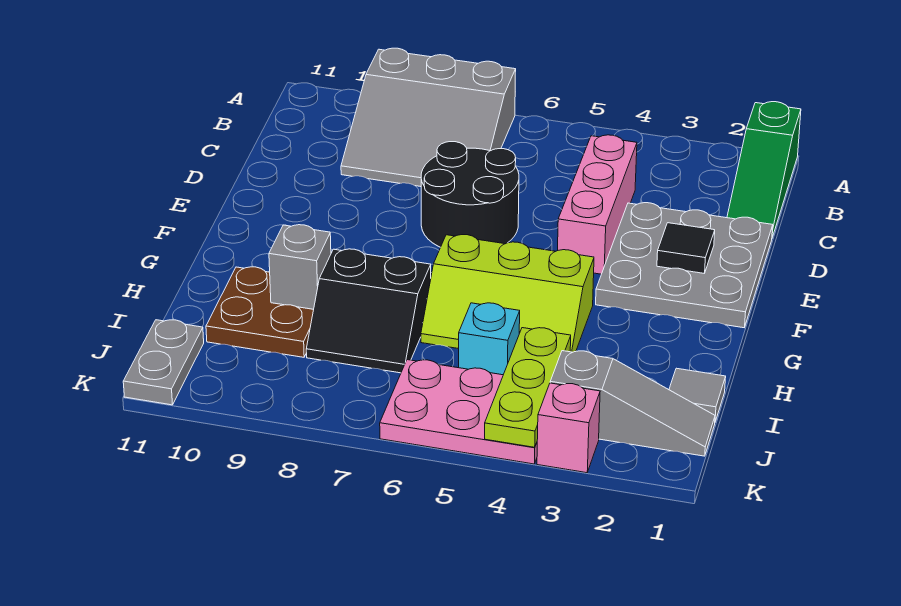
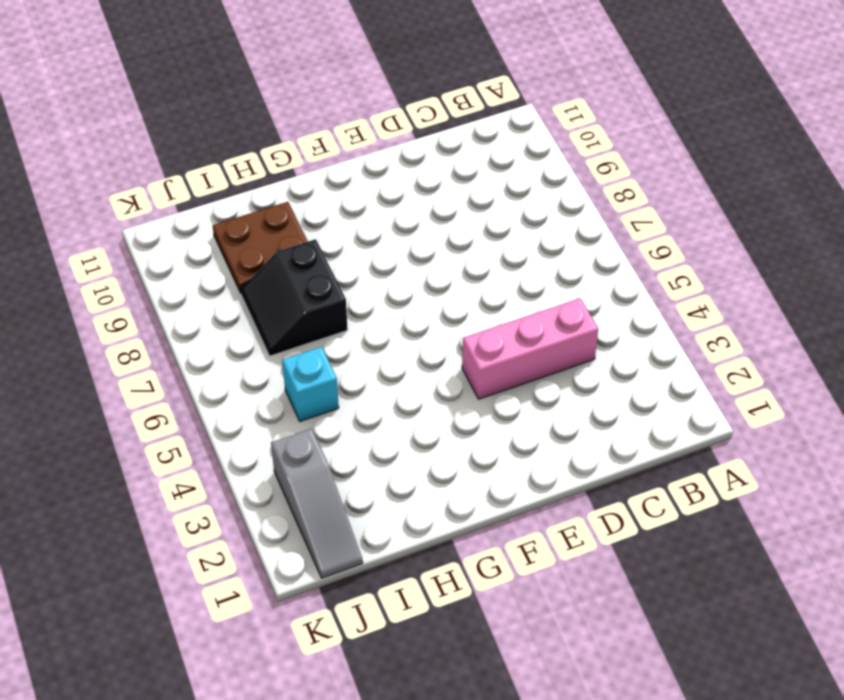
none -> green slope A1:C1 level 1 top A
none -> grey slope A7:C9 level 1 top A
none -> grey plate D1:F3 level 1

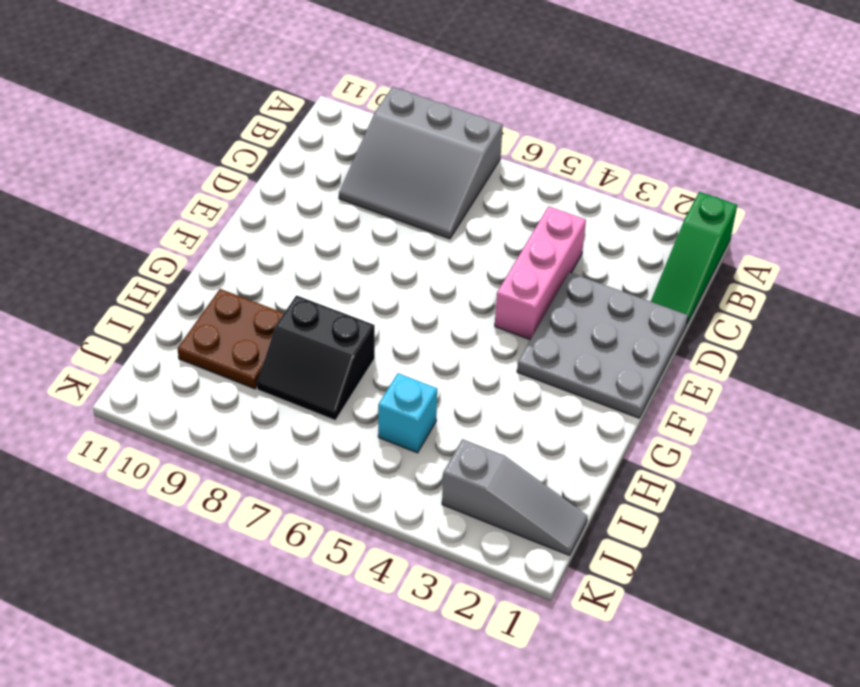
none -> black round brick D6:E7 level 1
none -> lime slope G4:H6 level 1 top G
none -> grey tile I1 level 1

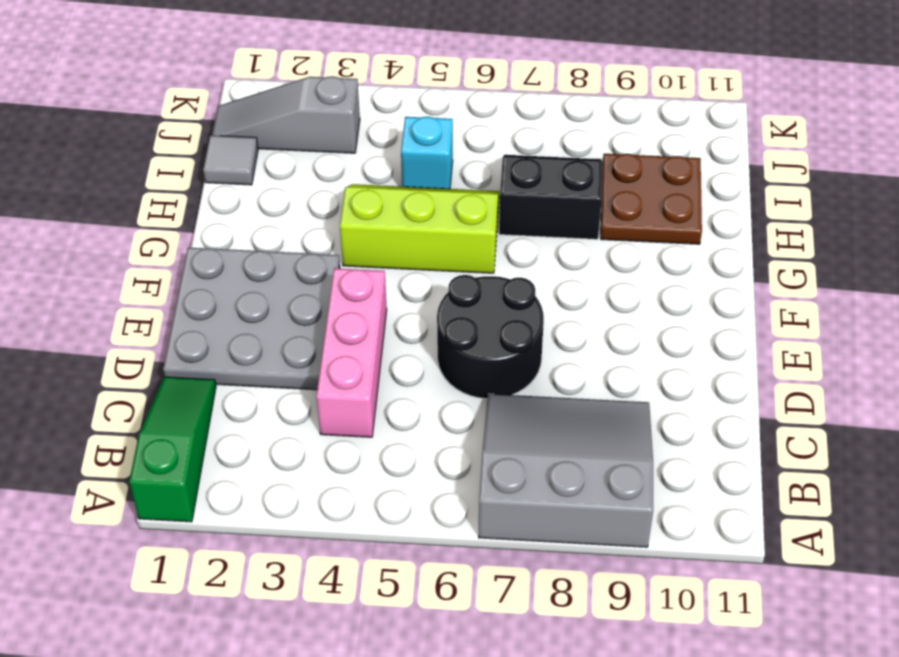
none -> pink plate J4:K6 level 1
none -> grey plate J11:K11 level 1
none -> pink brick K3 level 1

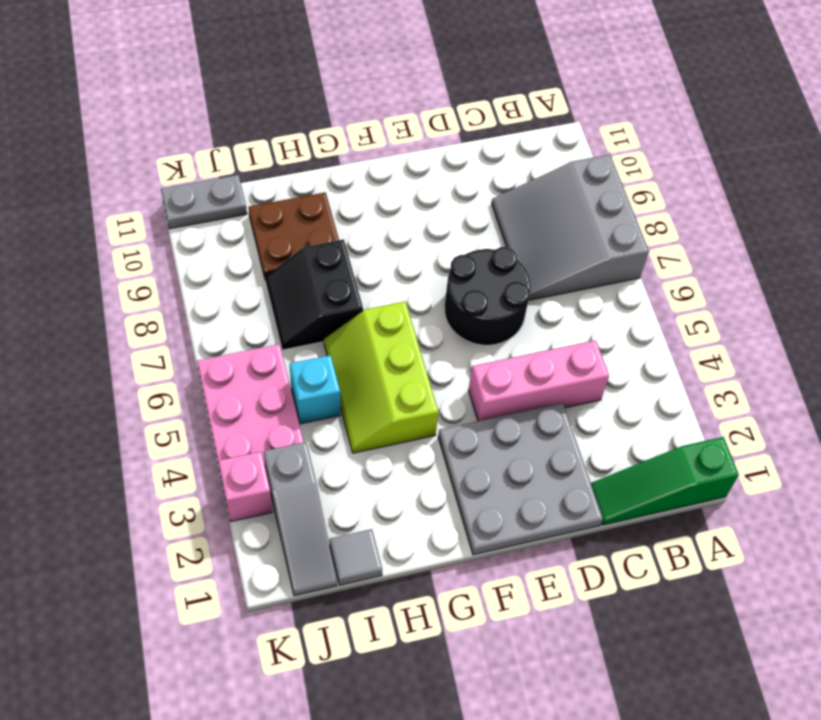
none -> black tile E2 level 2
none -> grey brick H9 level 2
none -> lime plate I4:K4 level 2

